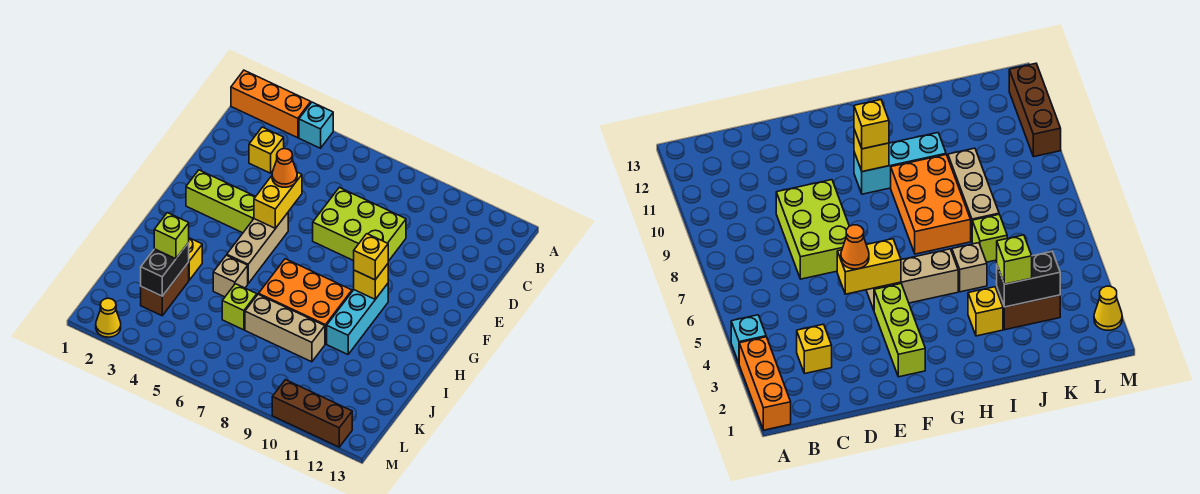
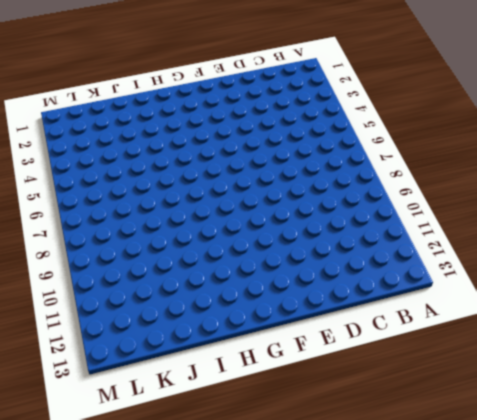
none -> orange brick A1:A3 level 1
none -> cyan brick A4 level 1
none -> yellow brick C3 level 1

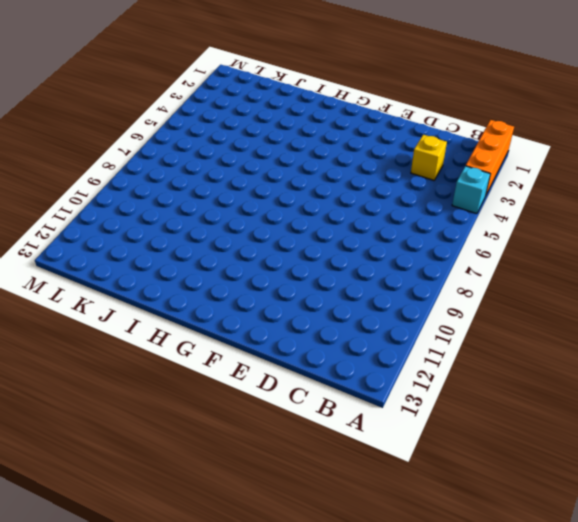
none -> lime brick D7:E9 level 1
none -> lime brick F2:F4 level 1
none -> tan brick F5:H5 level 1

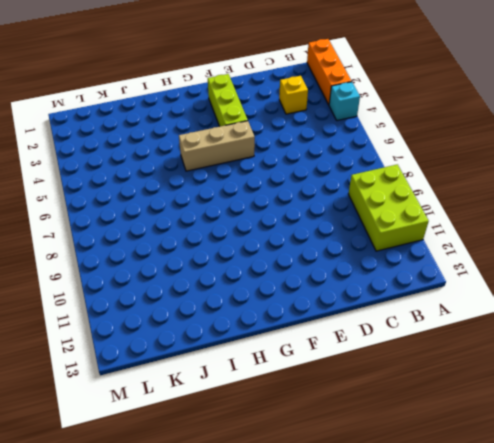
lime brick A9:B11 level 1 -> lime brick D7:E9 level 1
none -> cyan brick G10:I10 level 1
none -> orange brick H7:I9 level 1
none -> yellow brick I3 level 1

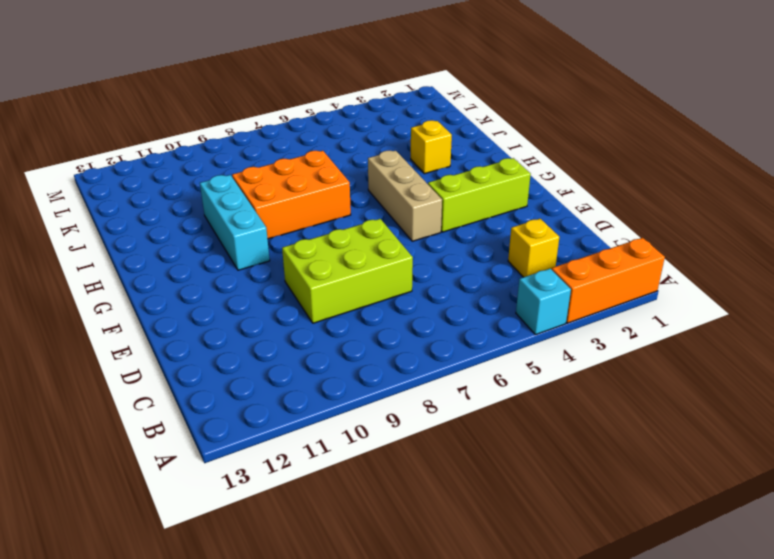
none -> tan brick I5 level 1
none -> brown brick J3:K3 level 1
none -> lime brick J6 level 1

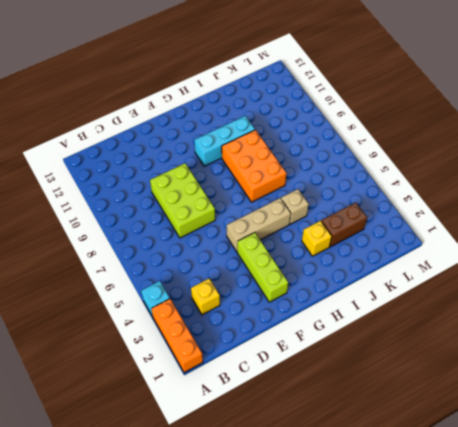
none -> lime brick J6 level 1
none -> tan brick J7:J9 level 1
none -> yellow cone M2 level 1

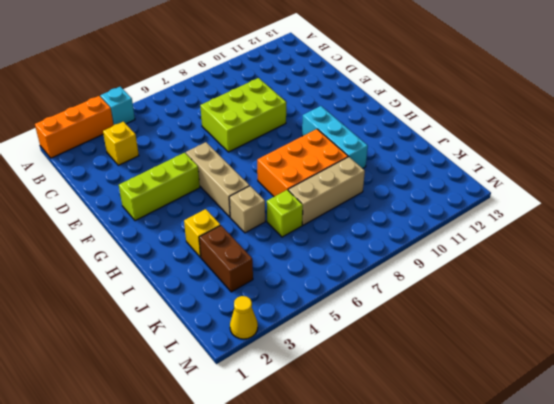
none -> brown brick M10:M12 level 1
none -> yellow brick E5:F5 level 2
none -> yellow brick G10 level 2

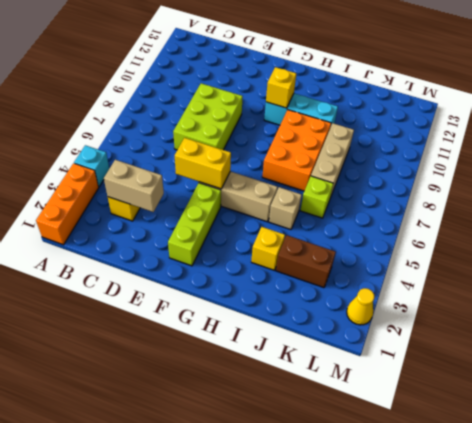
tan brick C3:D3 level 2 -> none
none -> brown brick M10:M12 level 1
none -> black brick J3:K3 level 2
none -> orange cone E5 level 3

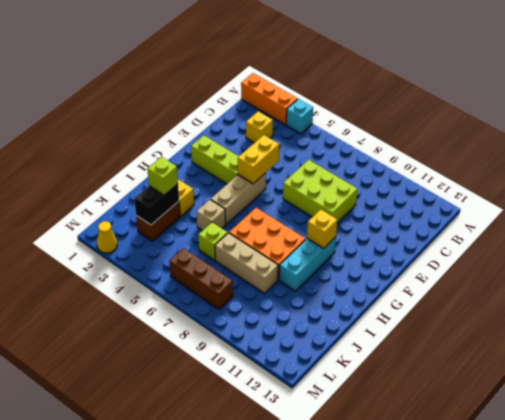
brown brick L6:L8 level 1 -> brown brick M10:M12 level 1
none -> orange cone E5 level 3
none -> yellow brick G10 level 3

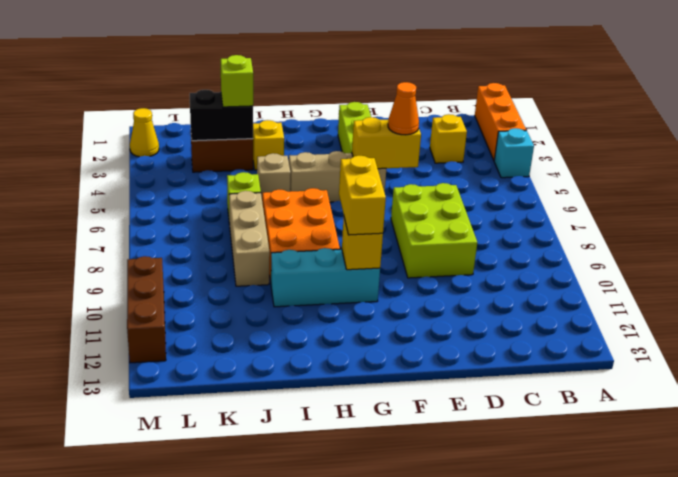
yellow brick G9:G10 level 3 -> yellow brick G10 level 3

